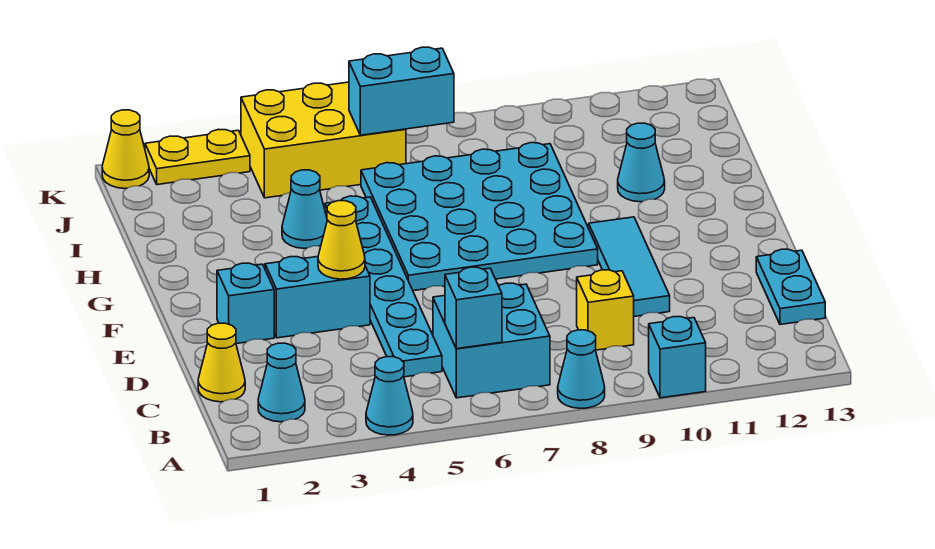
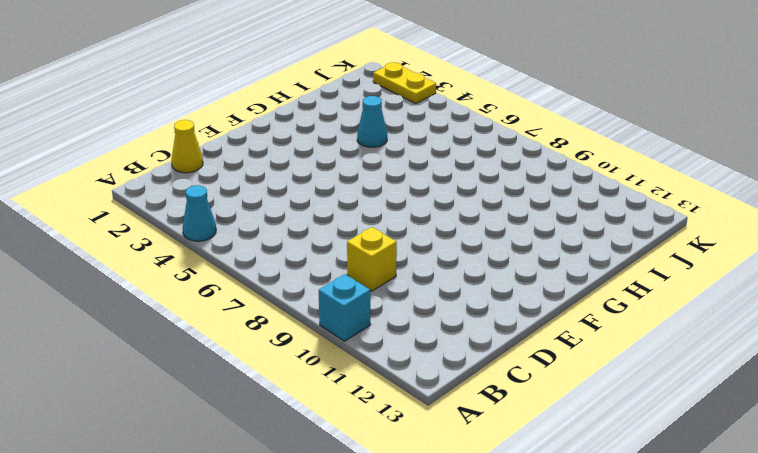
none -> cyan cone A8 level 1
none -> cyan cone B2 level 1
none -> cyan brick B6:C7 level 1

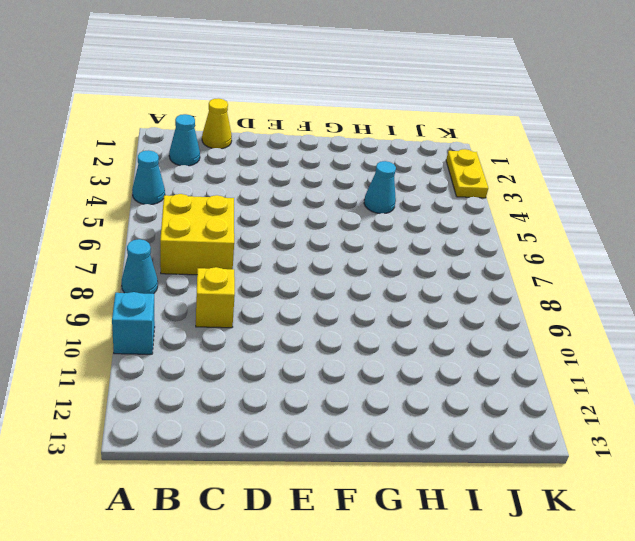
yellow brick B6:C7 level 1 -> cyan brick B6:C7 level 1
none -> cyan plate C5:H5 level 1
none -> cyan plate C13:D13 level 1
none -> cyan tile D10:F10 level 1

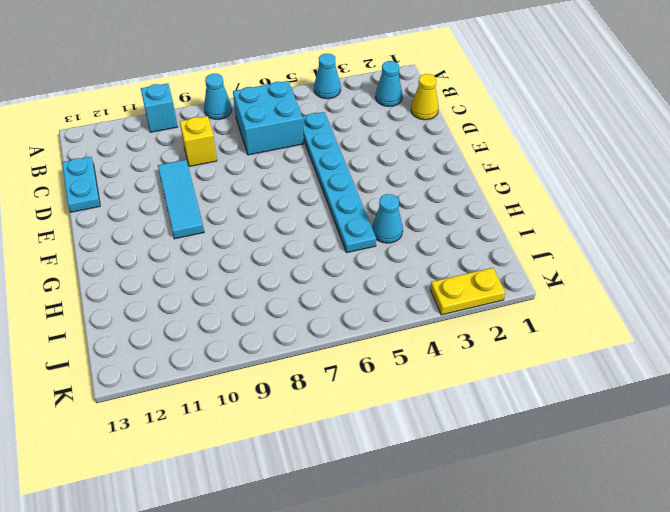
none -> cyan brick E2 level 1
none -> cyan brick E3:E4 level 1
none -> cyan plate F6:I9 level 1

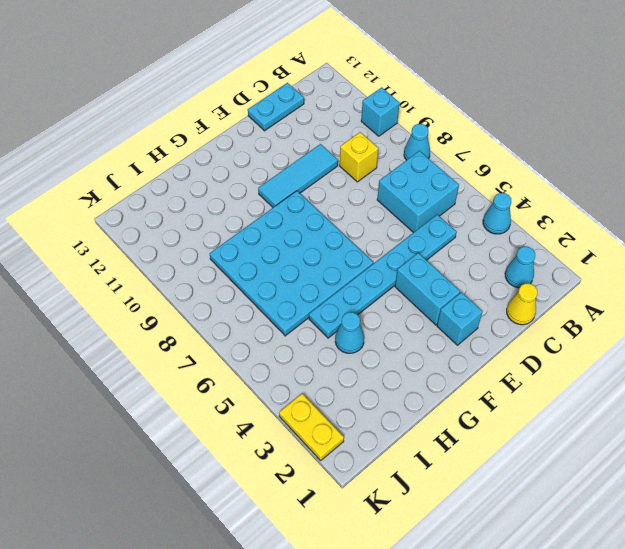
none -> cyan cone H11 level 1
none -> yellow brick J4:K6 level 1
none -> yellow cone K1 level 1

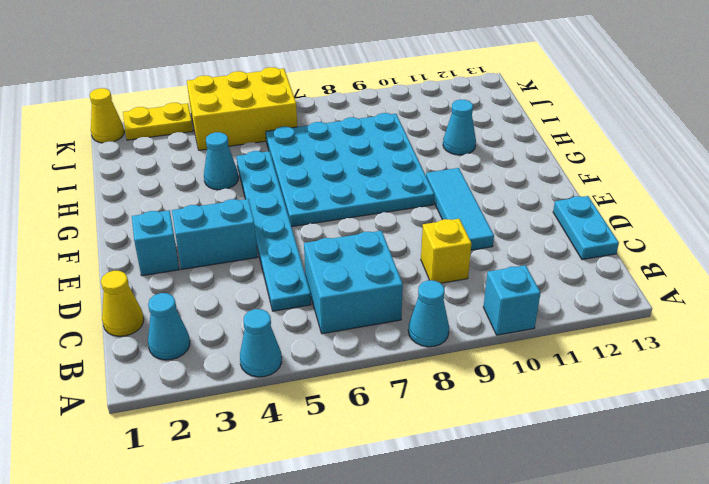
none -> cyan brick B6 level 2
none -> yellow cone E4 level 2
none -> cyan brick J6:J7 level 2

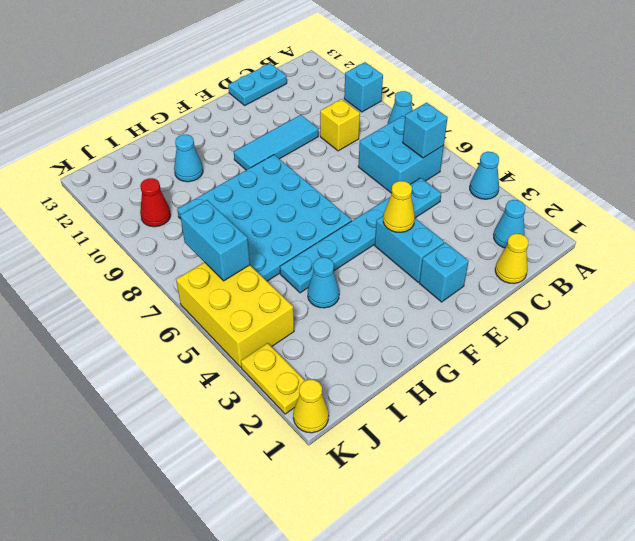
red cone J10 level 1 -> none

